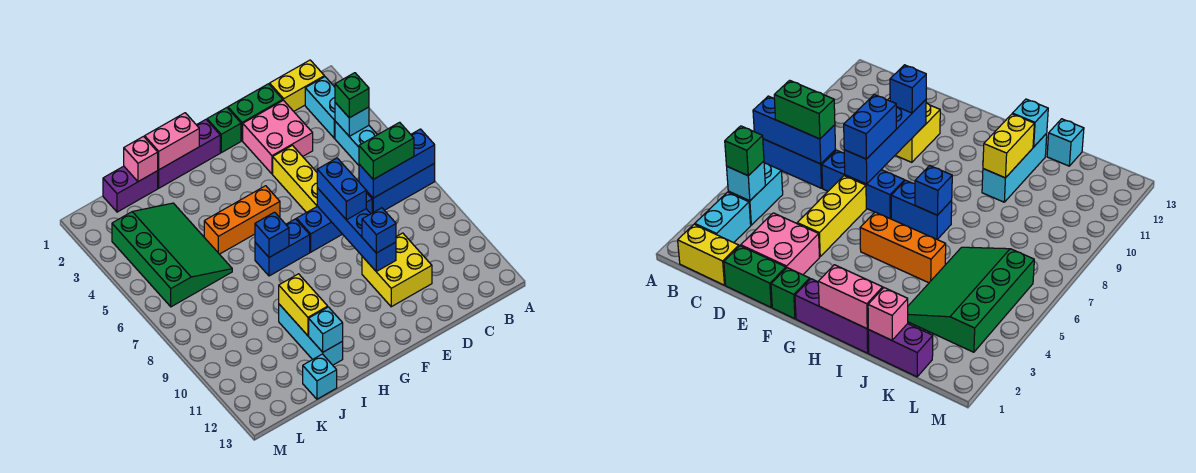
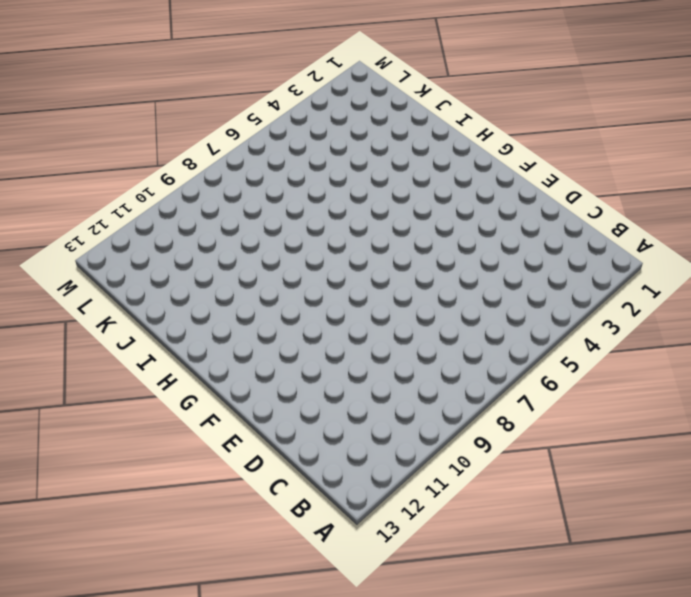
none -> blue brick A7:C7 level 1
none -> yellow brick B1:C1 level 1
none -> cyan brick B2:B3 level 1

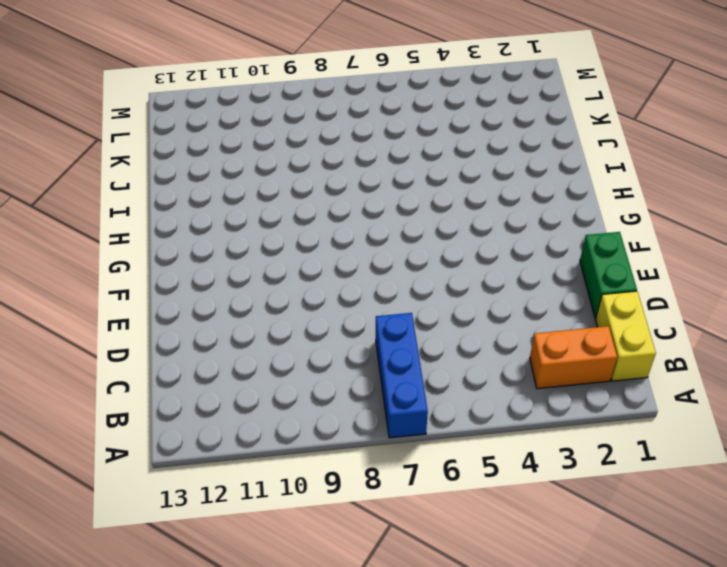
orange brick B2:B3 level 1 -> cyan brick B2:B3 level 1
none -> cyan brick B4:B5 level 1
none -> pink brick D2:E3 level 1
none -> blue brick D7:F7 level 1

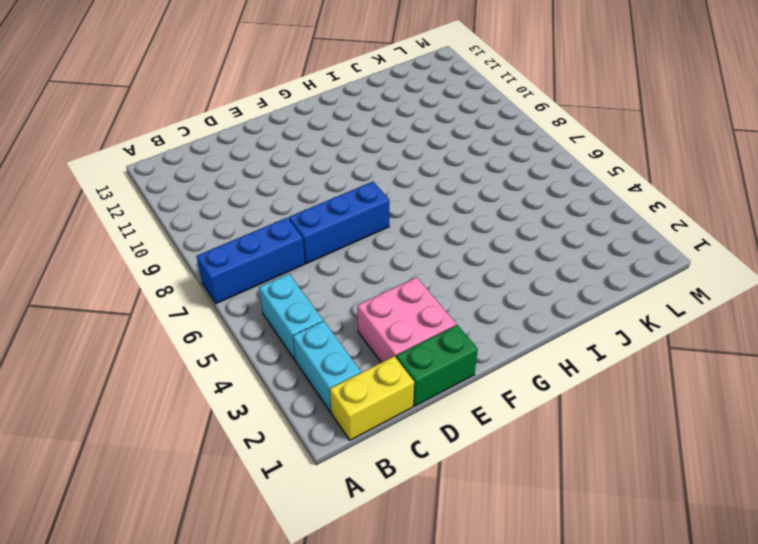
none -> yellow brick D10:E11 level 1
none -> yellow brick E4:E6 level 1
none -> green brick F1 level 1

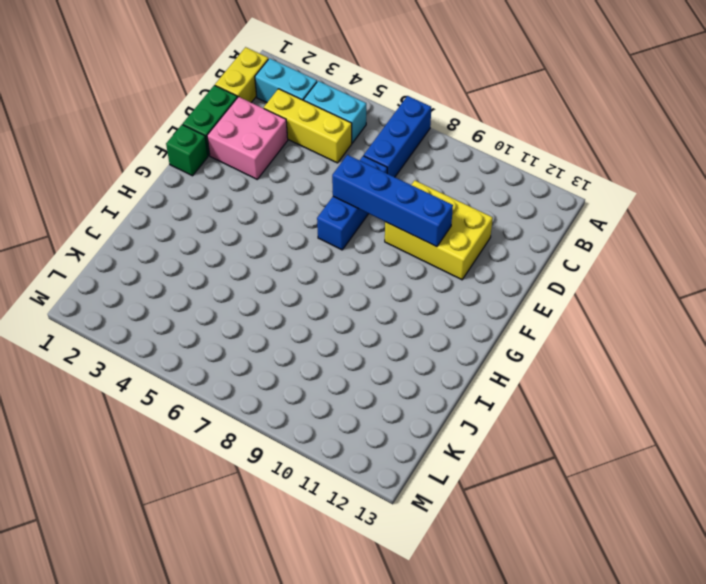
yellow brick C3:C5 level 1 -> yellow brick E4:E6 level 1
yellow brick D9:E11 level 1 -> yellow brick D10:E11 level 1
none -> purple brick G1:I1 level 1
none -> orange brick G5:I5 level 1
none -> blue brick G7:H7 level 1

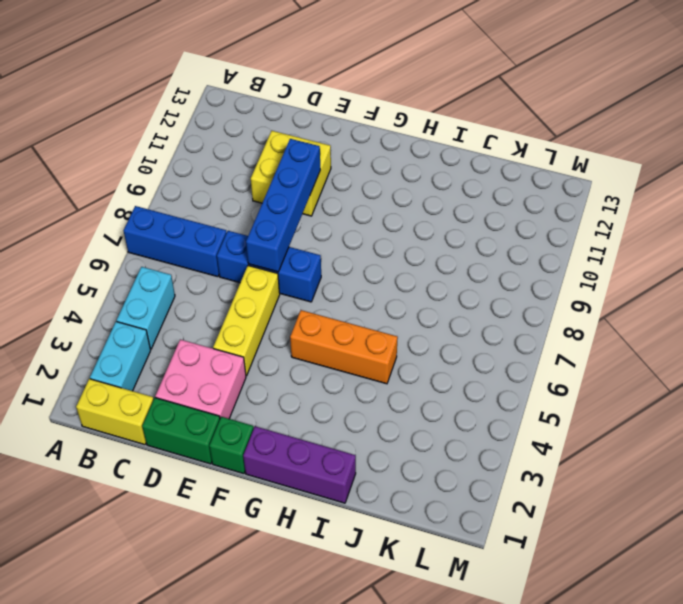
none -> blue brick G7:H7 level 1
none -> cyan brick I10:I12 level 1
none -> purple brick J1:K1 level 1

